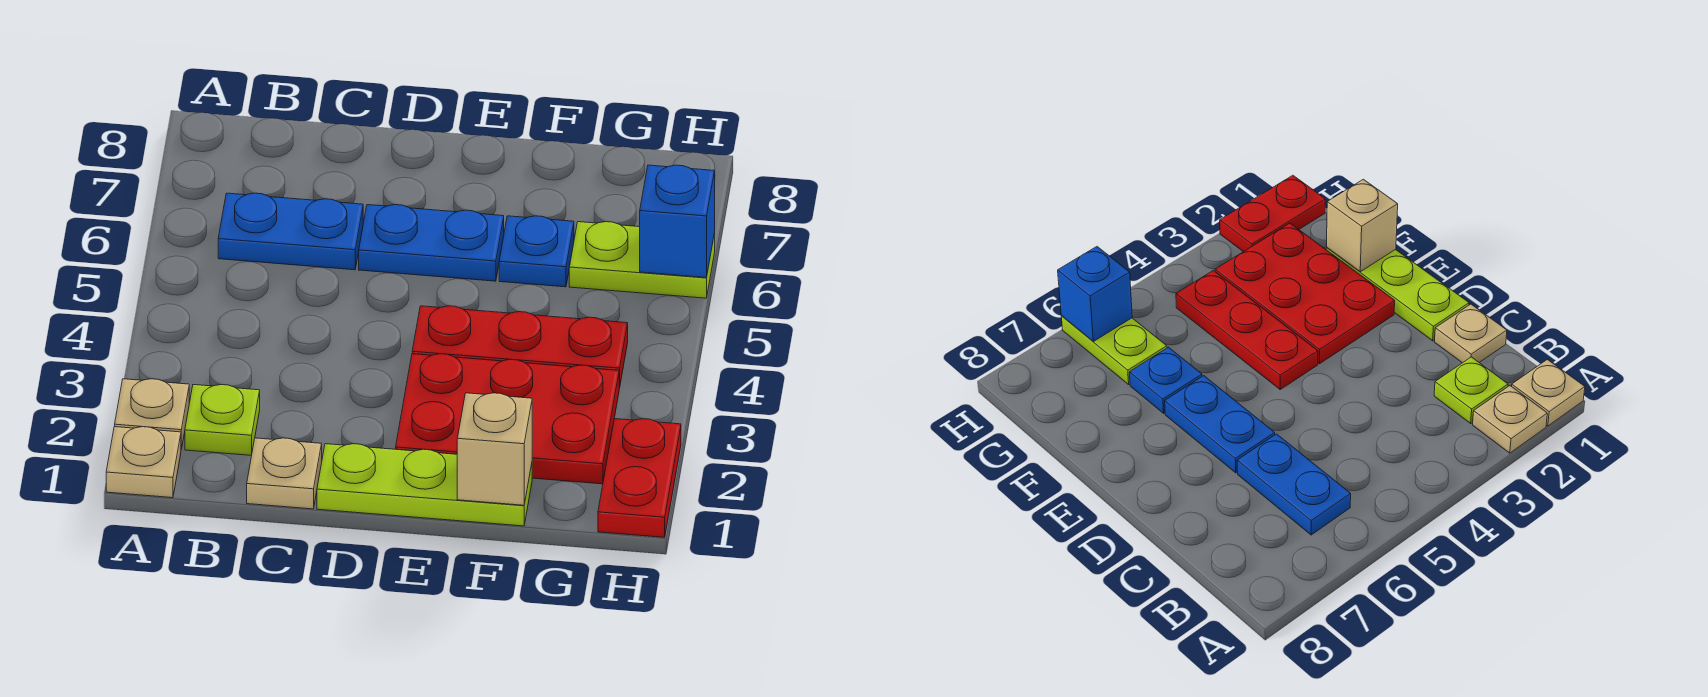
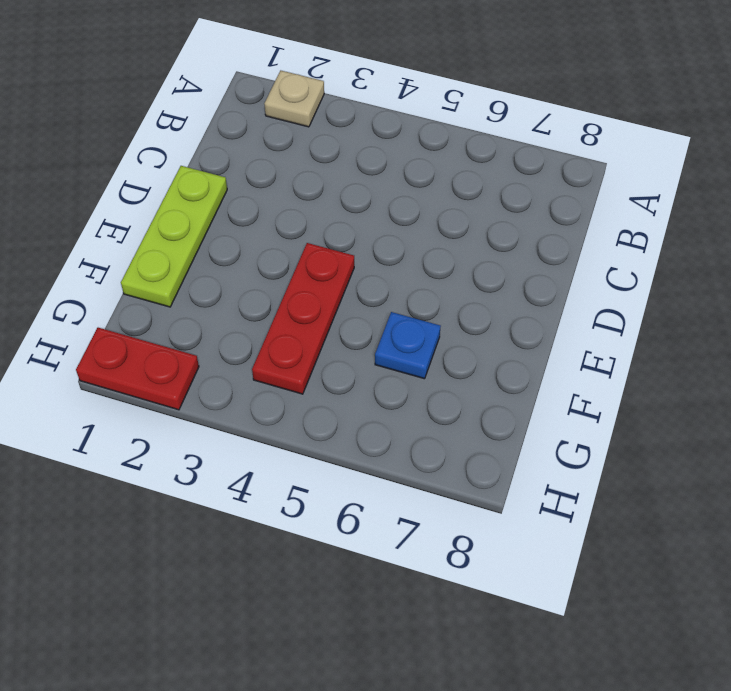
none -> tan plate A1 level 1
none -> lime plate B2 level 1
none -> blue plate B6:C6 level 1

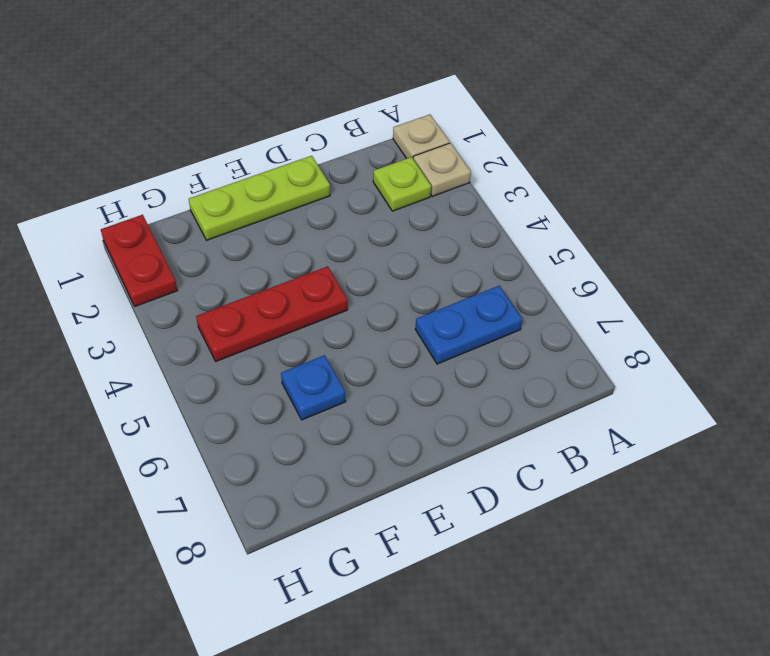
none -> tan plate C1 level 1
none -> blue plate D6:E6 level 1
none -> red plate E2:G3 level 1

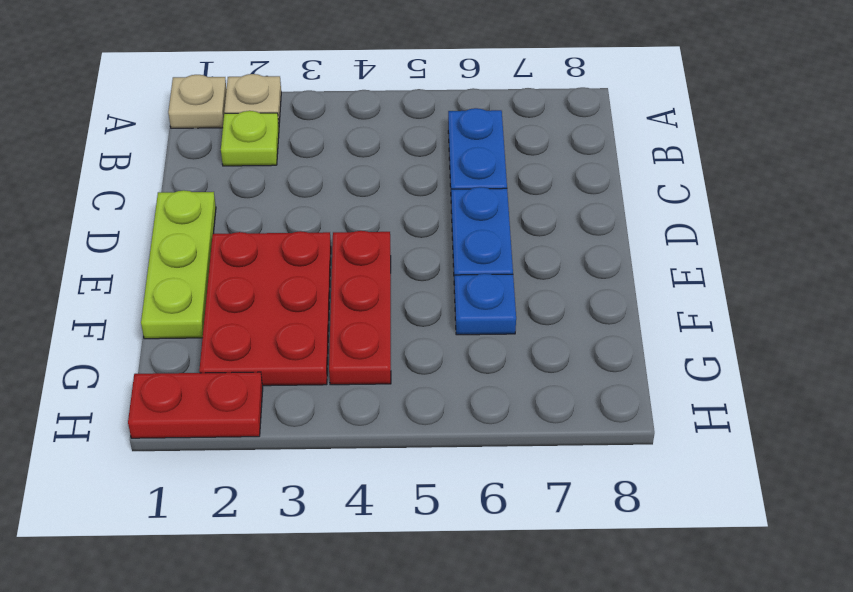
none -> tan plate C1 level 1
none -> lime plate G6:H6 level 1
none -> tan brick F1 level 2

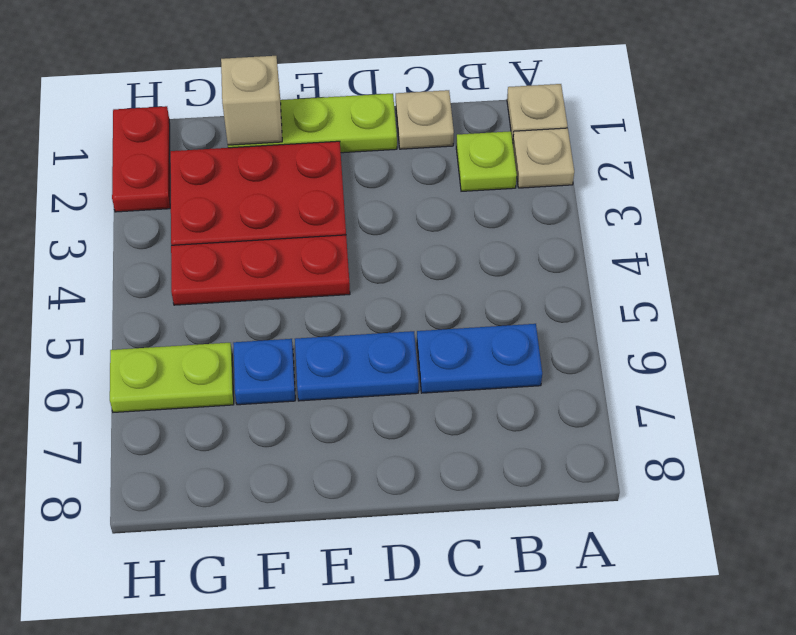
none -> blue brick H6 level 2

